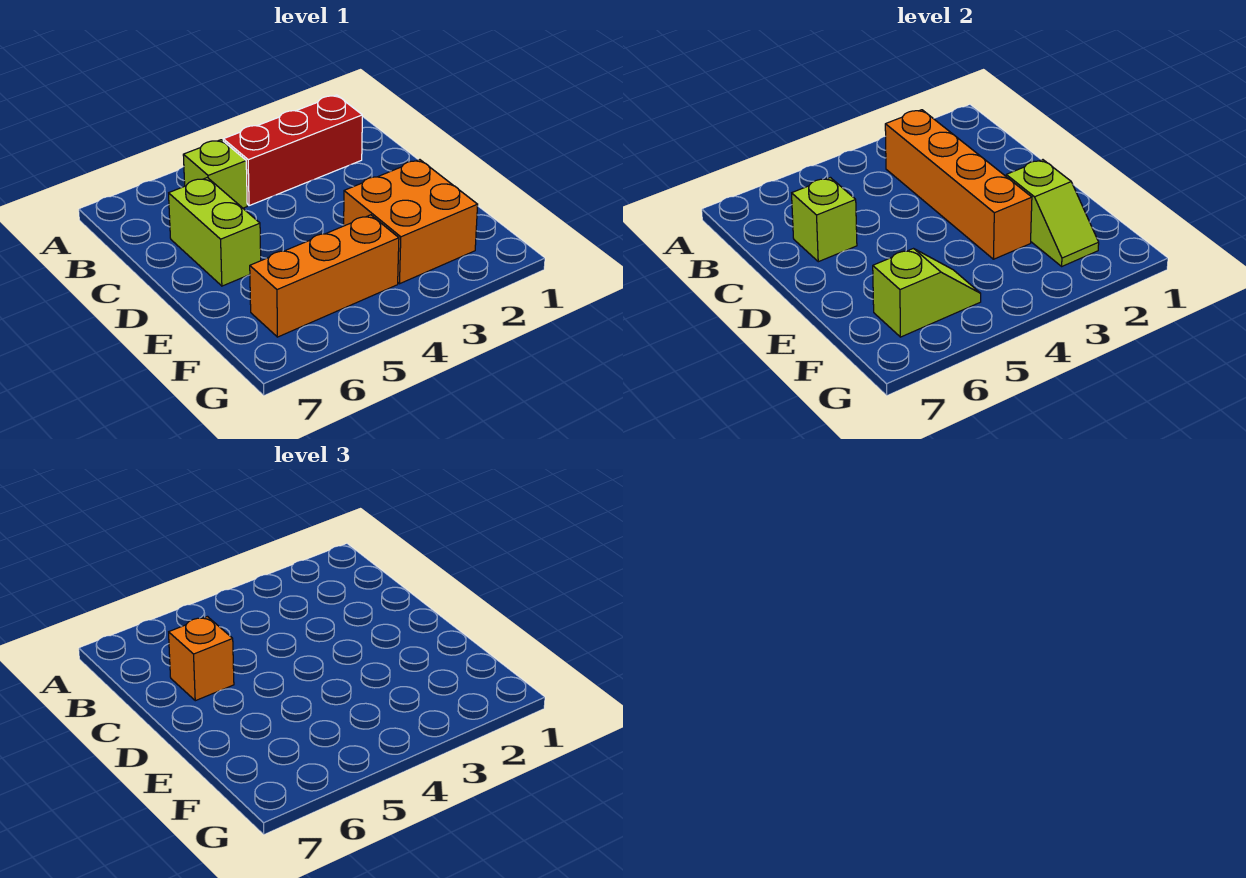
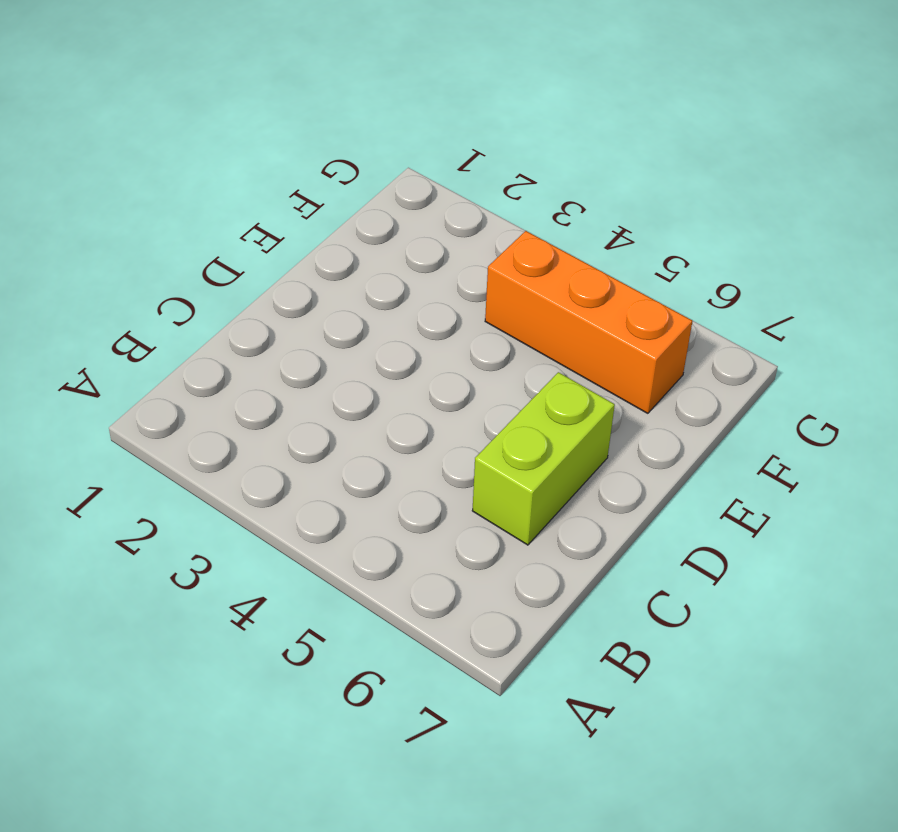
none -> red brick B2:B4 level 1
none -> lime brick B5 level 1

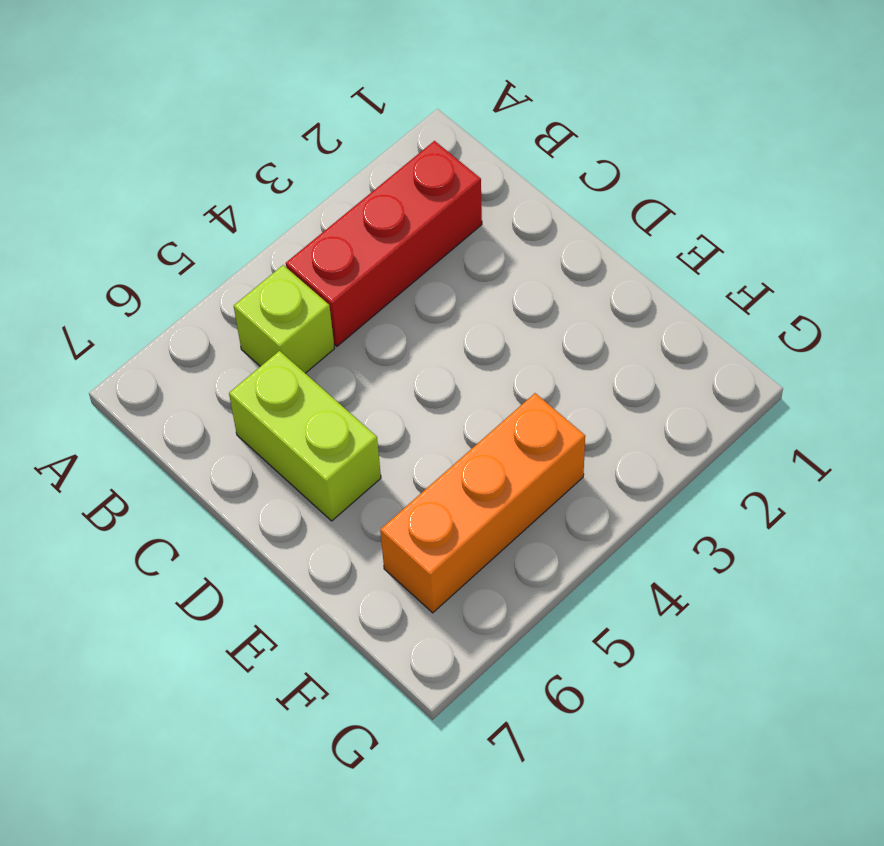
none -> orange brick E2:F3 level 1
none -> orange brick B3:E3 level 2

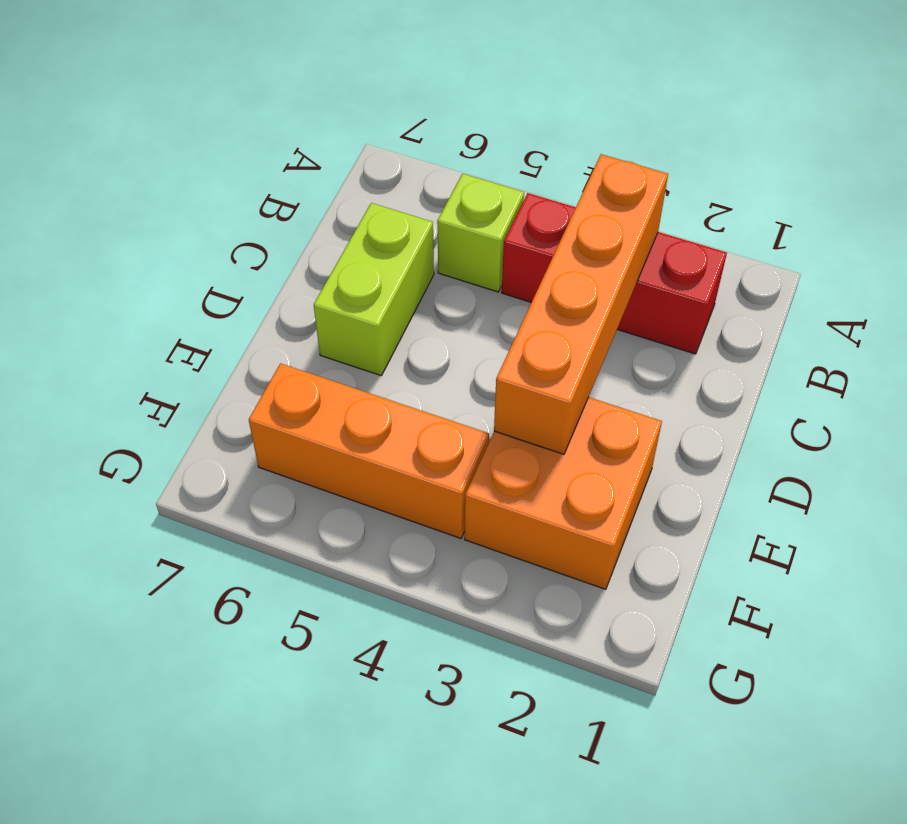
none -> lime brick C6 level 2
none -> lime slope E2:F2 level 2 top E

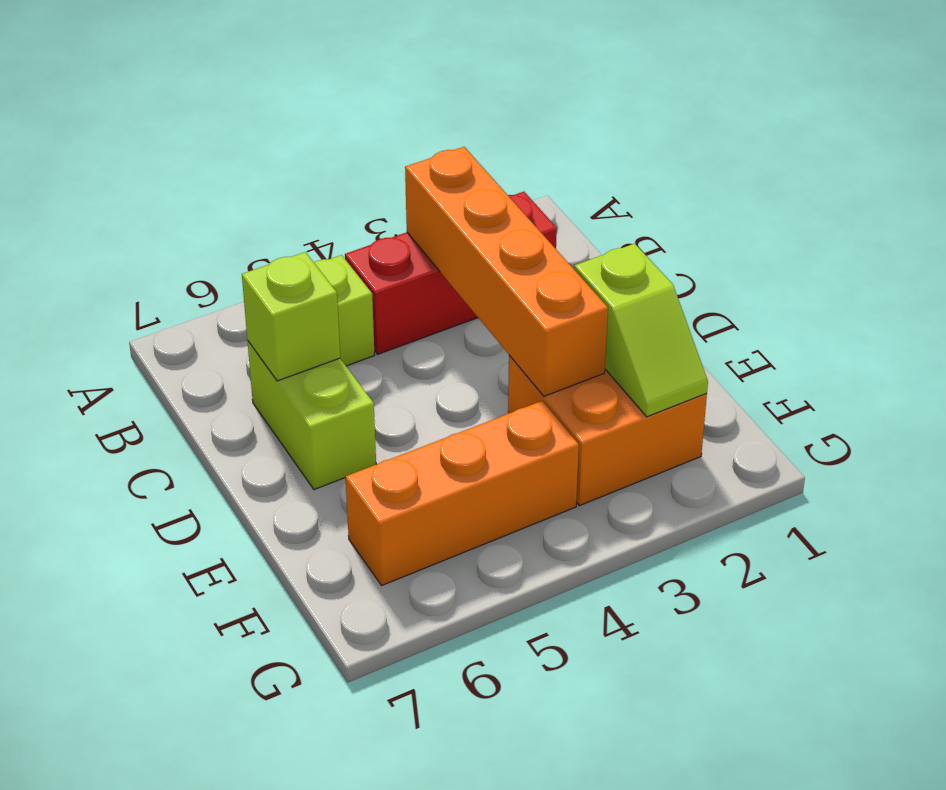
none -> lime slope F5:F6 level 2 top 6
none -> orange brick C6 level 3

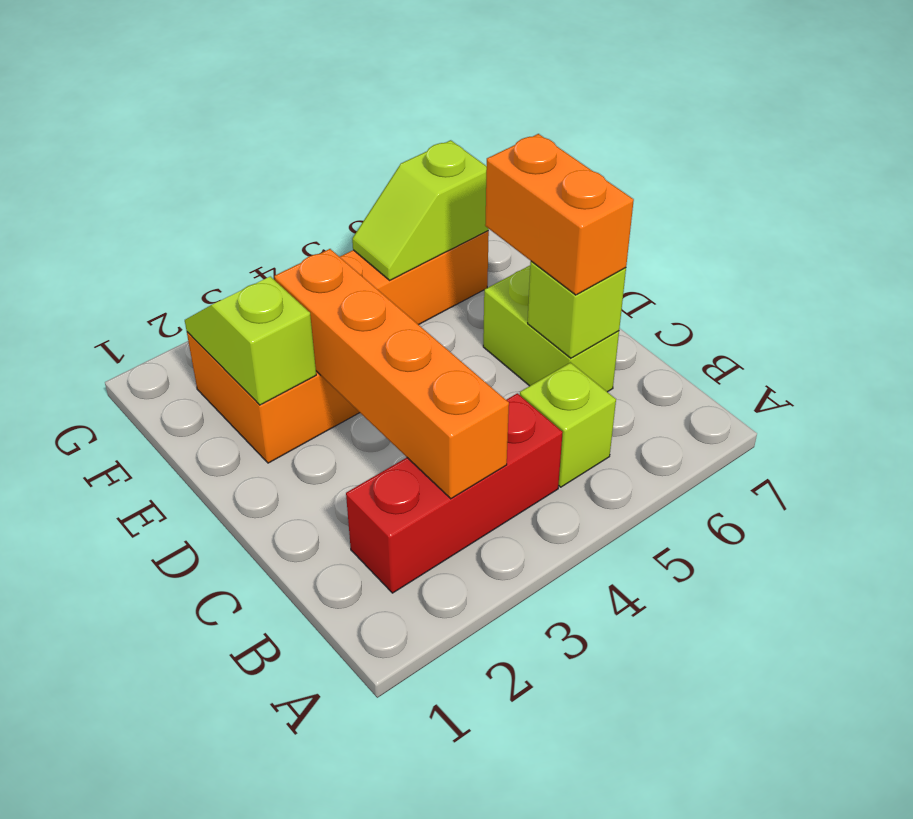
orange brick C6:D6 level 3 -> orange brick C6 level 3

